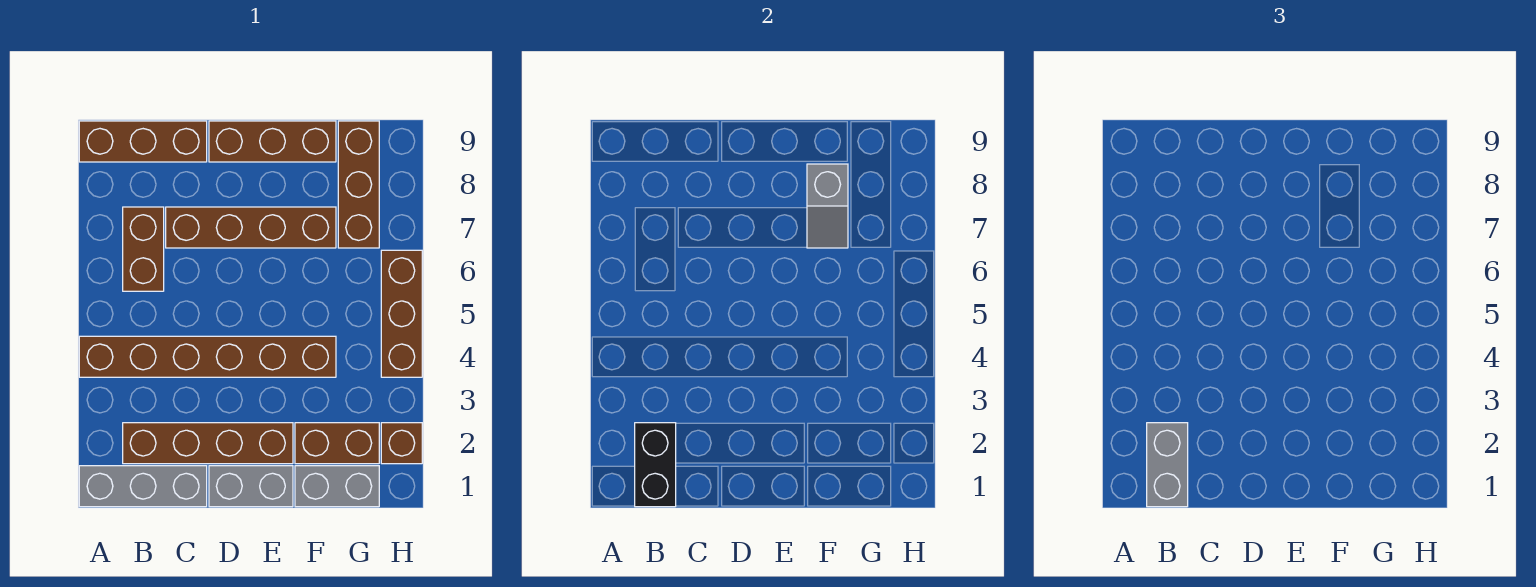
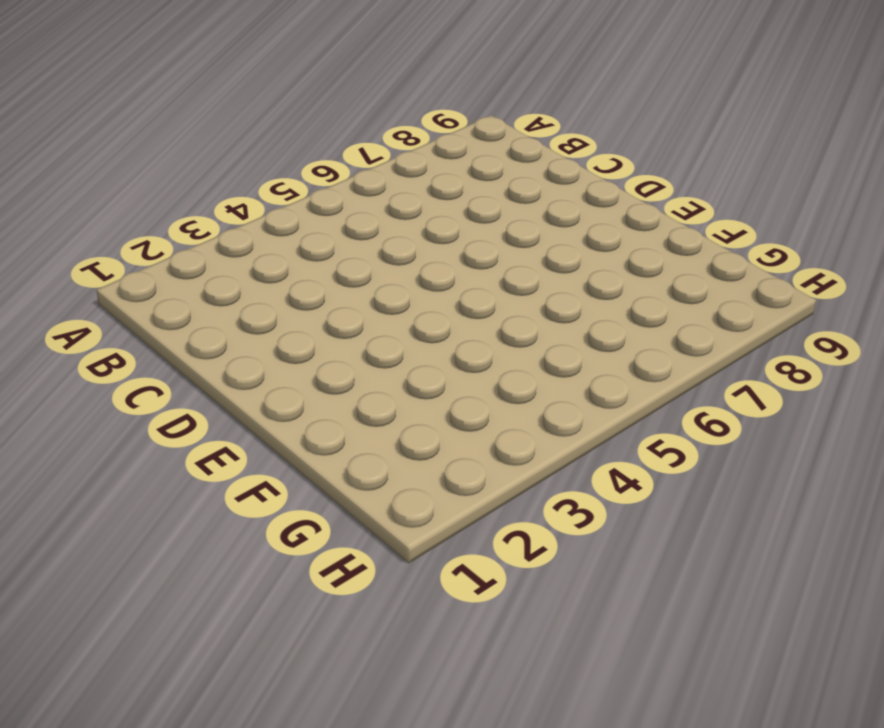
none -> grey brick A1:C1 level 1
none -> brown brick A4:F4 level 1
none -> brown brick A9:C9 level 1

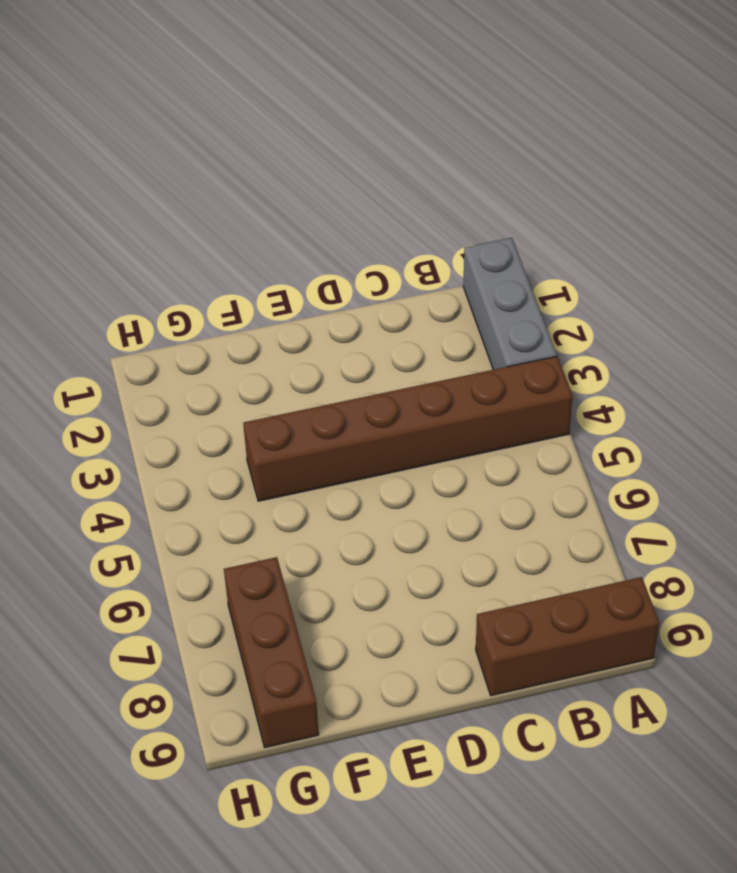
grey brick A1:A3 level 1 -> grey brick A1:C1 level 1
none -> brown brick B2:E2 level 1
none -> brown brick B6:B7 level 1
none -> brown brick C7:F7 level 1

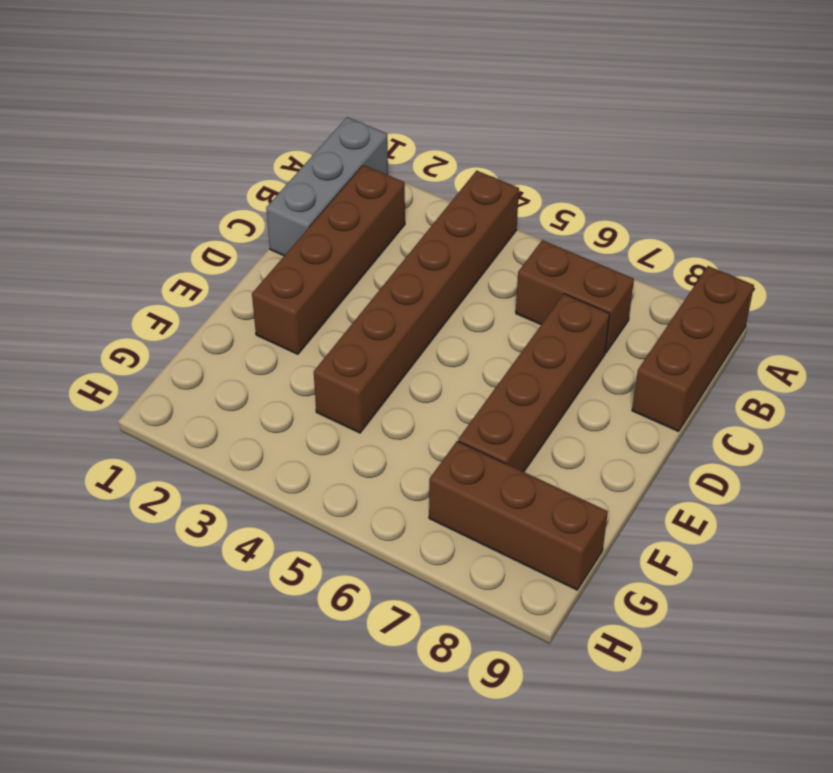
none -> grey brick D1:E1 level 1
none -> brown brick D9:F9 level 1
none -> grey brick F1:G1 level 1

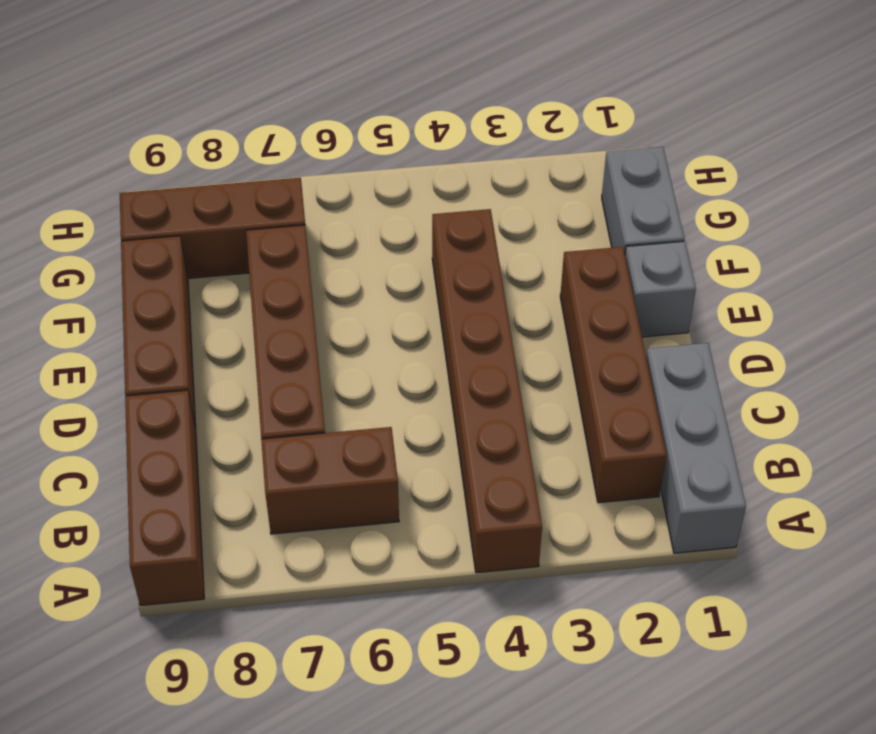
grey brick E1 level 1 -> grey brick D1:E1 level 1
none -> brown brick F2:G2 level 1
none -> brown brick H2 level 1
none -> brown brick H4:H6 level 1

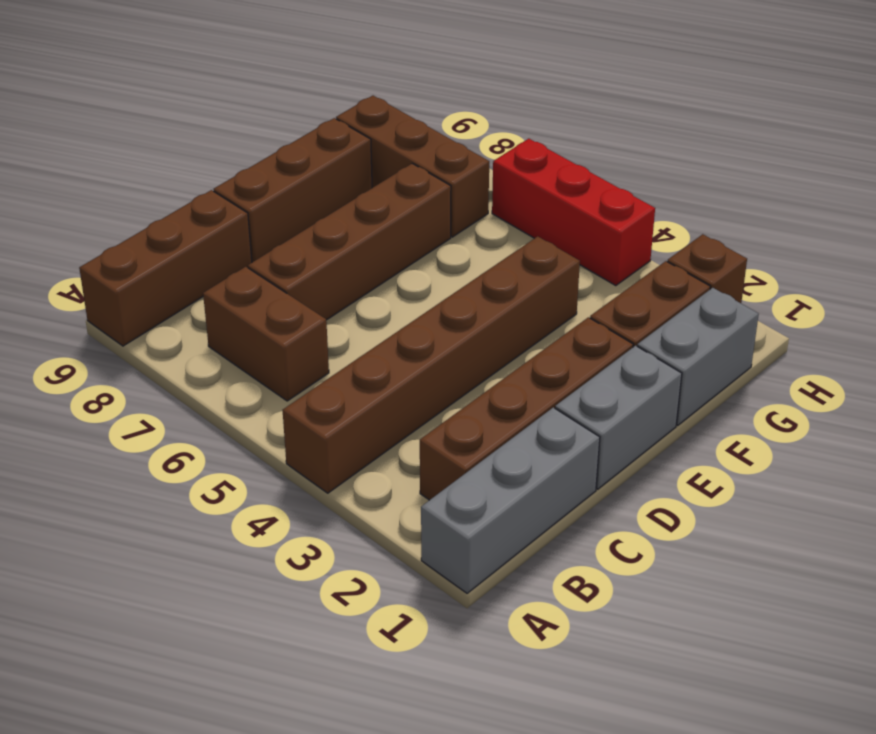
red brick H4:H6 level 1 -> brown brick H4:H6 level 1
none -> black brick B1:B2 level 2
none -> grey slope F7:F8 level 2 top 8
none -> grey brick B1:B2 level 3

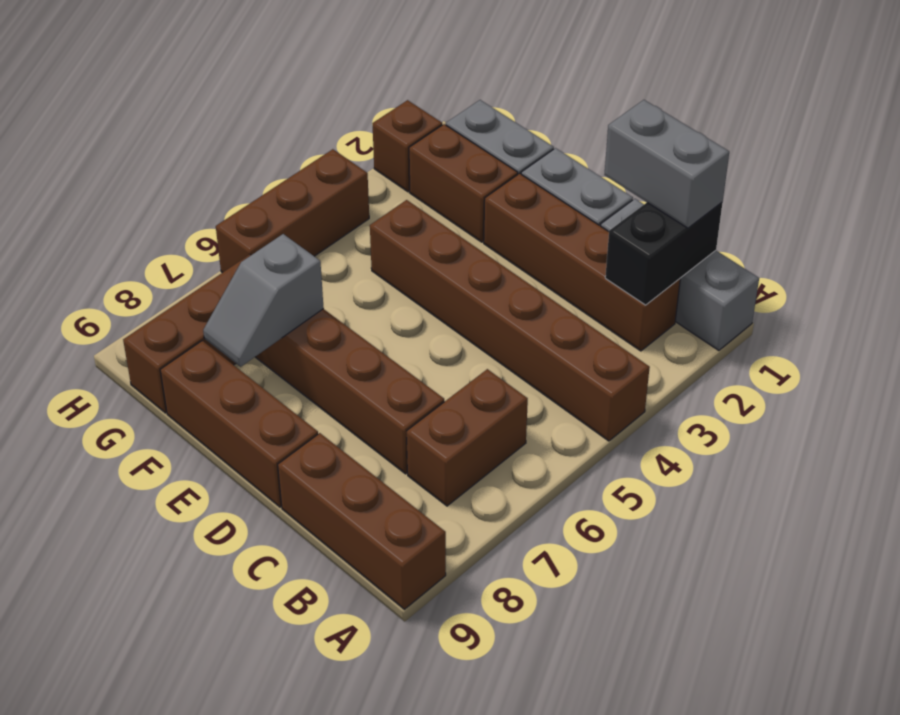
grey brick B1:C1 level 3 -> grey brick B1:B2 level 3
grey slope F7:F8 level 2 top 7 -> grey slope F7:F8 level 2 top 8

